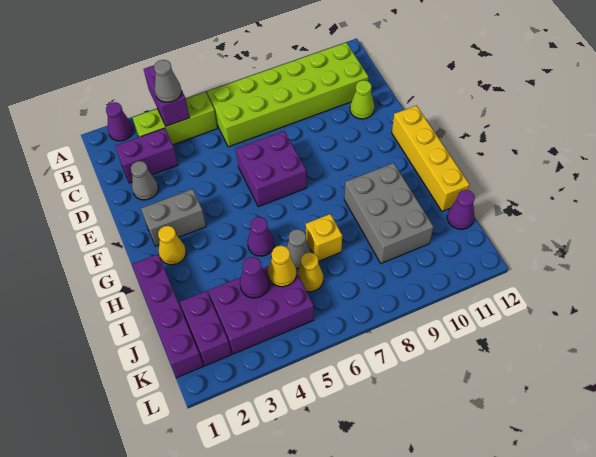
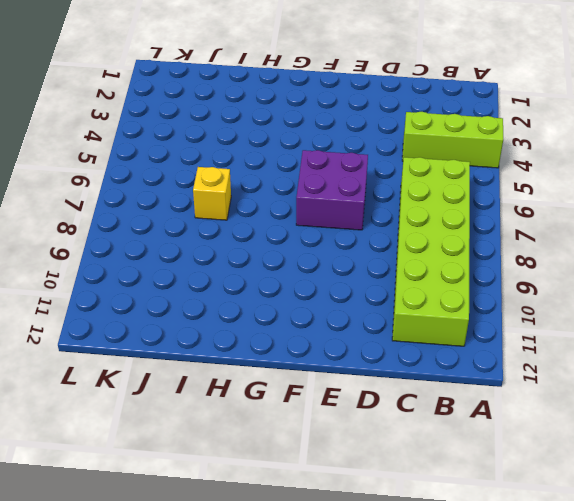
lime brick A4:C4 level 1 -> lime brick B3:B5 level 1
none -> purple cone A2 level 1
none -> purple brick C2:C3 level 1
none -> grey cone D2 level 1

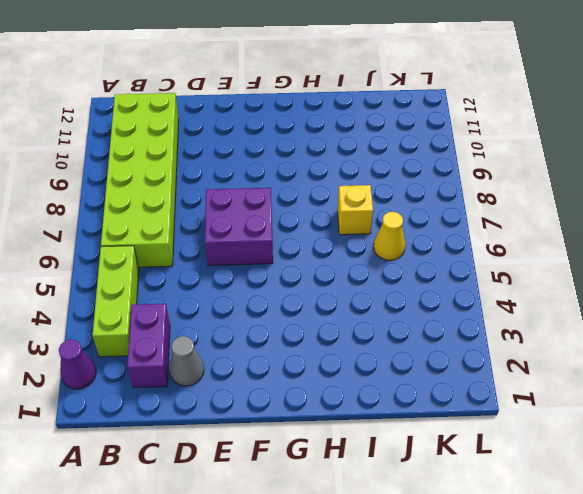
none -> lime cone D11 level 1
none -> grey brick F2:F3 level 1
none -> yellow brick F12:I12 level 1

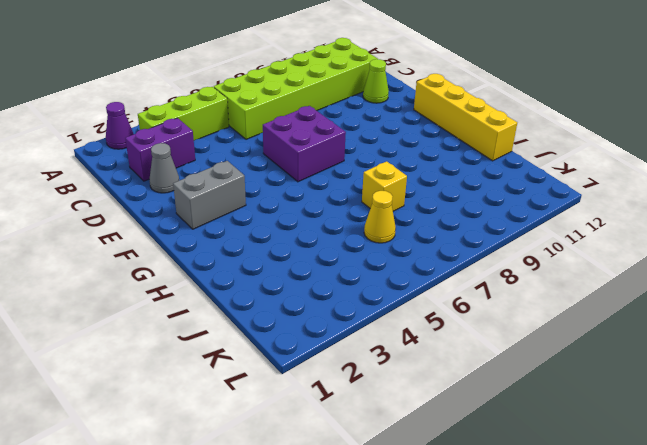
none -> yellow cone G2 level 1
none -> purple brick H1:K1 level 1
none -> purple cone H5 level 1

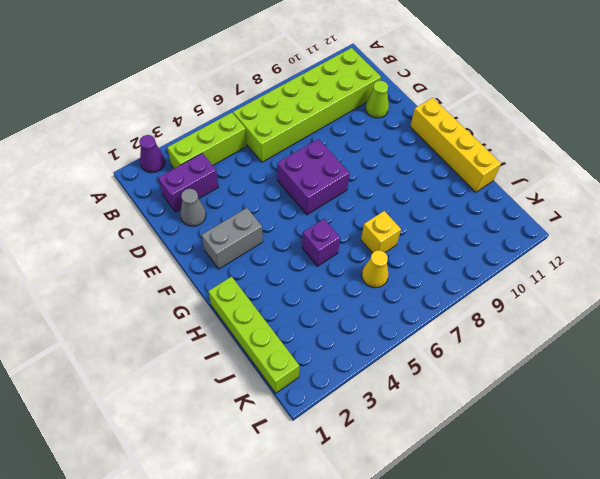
lime brick H1:K1 level 1 -> purple brick H1:K1 level 1
purple brick H5 level 1 -> purple cone H5 level 1
none -> yellow cone G2 level 1
none -> grey brick H9:J10 level 1
none -> grey cone I6 level 1

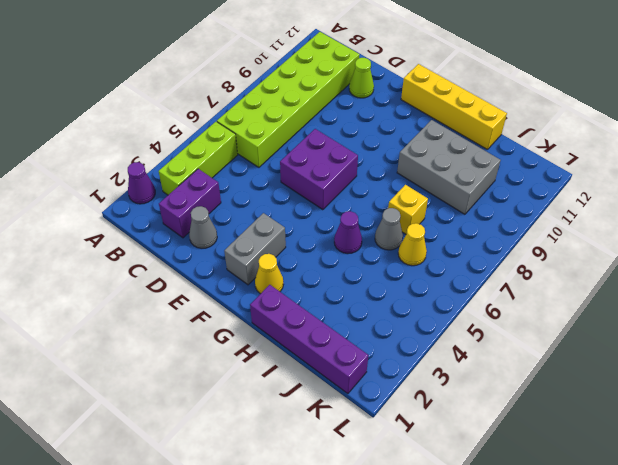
none -> purple brick J2:K2 level 1
none -> purple brick J3:K5 level 1
none -> purple cone J12 level 1

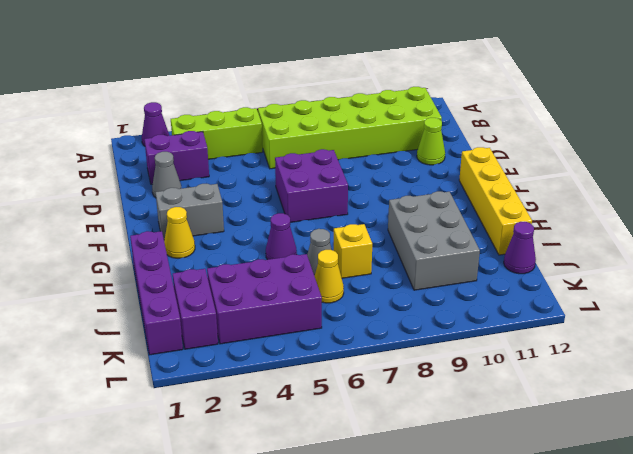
none -> purple brick A4:B4 level 2
none -> purple cone J4 level 2
none -> yellow cone J5 level 2

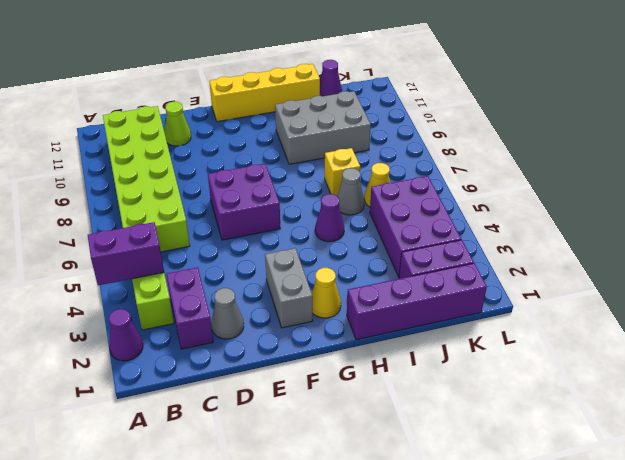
none -> purple cone J4 level 2
none -> yellow cone J5 level 2
none -> grey cone B4 level 3

